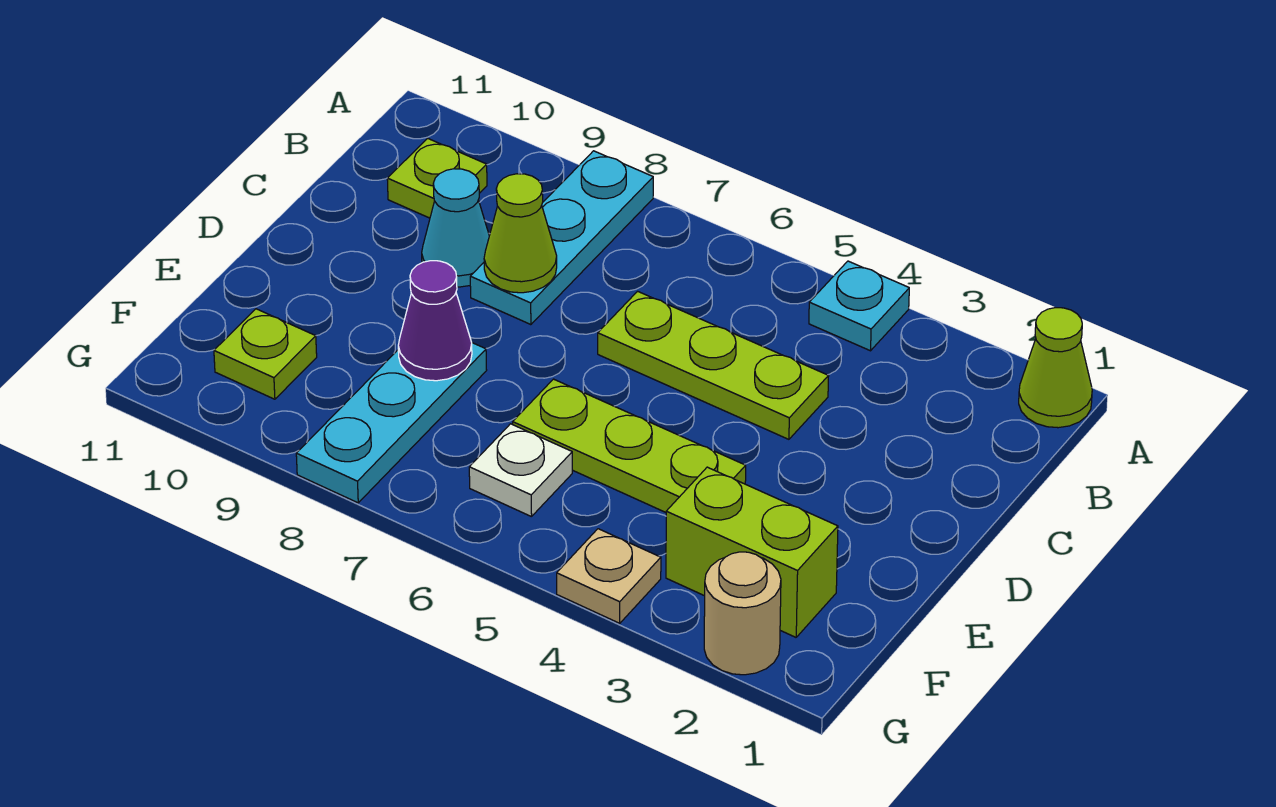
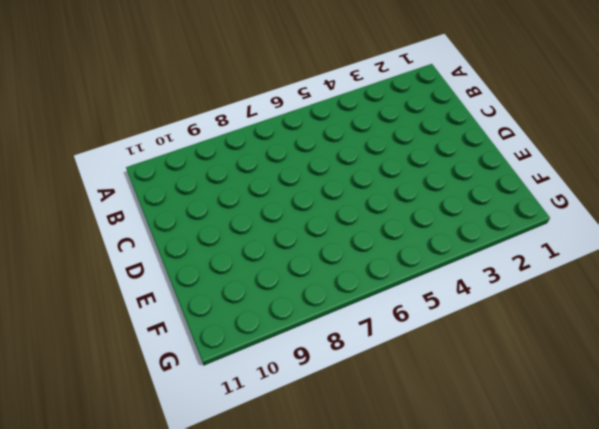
none -> lime cone A1 level 1
none -> cyan plate A4 level 1
none -> cyan plate A8:C8 level 1

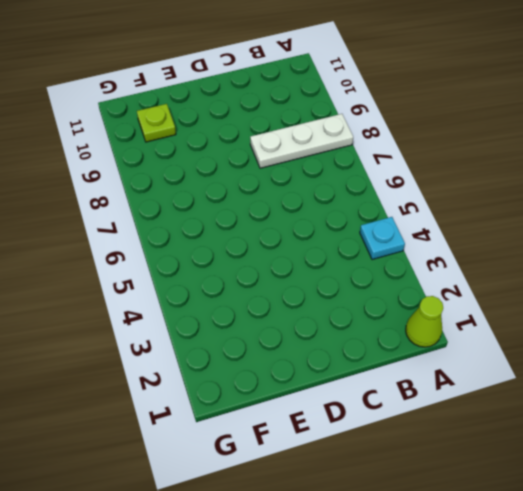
white plate A8:C8 level 1 -> cyan plate A8:C8 level 1
none -> lime plate B10 level 1
none -> lime plate C4:C6 level 1
none -> cyan cone C9 level 1

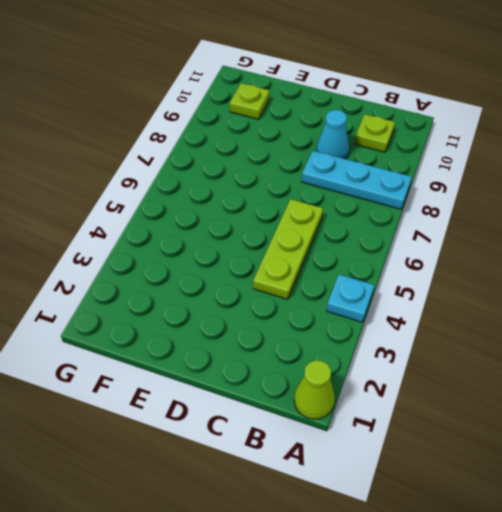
none -> lime plate E4:E6 level 1
none -> cyan plate E8:G8 level 1
none -> lime brick F2:F3 level 1

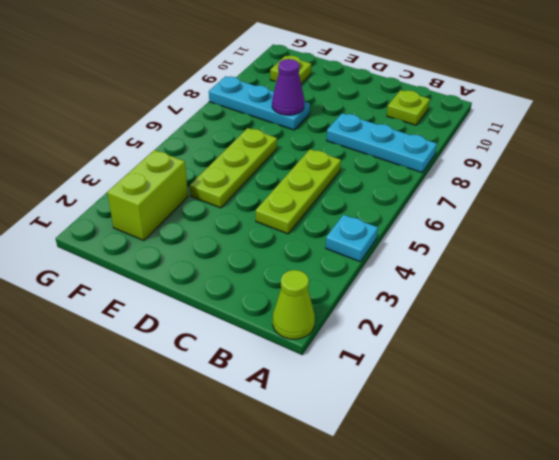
none -> cyan cone C9 level 1
none -> white plate F6 level 1
none -> tan round brick G2 level 1

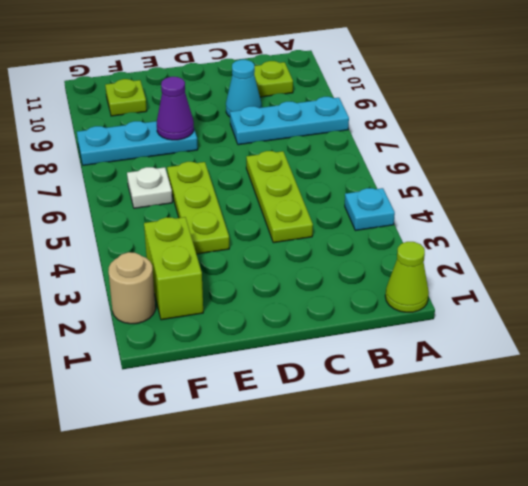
none -> tan plate G4 level 1
none -> lime cone C8 level 2

